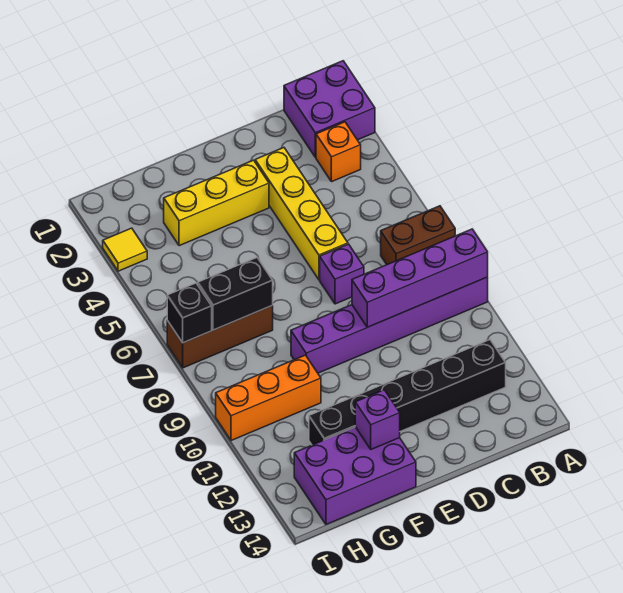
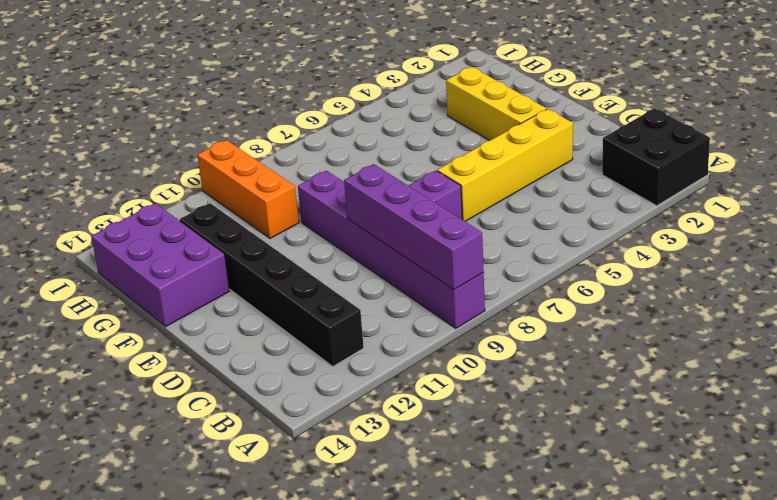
black brick A1:B2 level 1 -> purple brick A1:B2 level 1
none -> brown brick A7:B7 level 1
none -> orange brick B3 level 1
none -> brown brick G7:I7 level 1

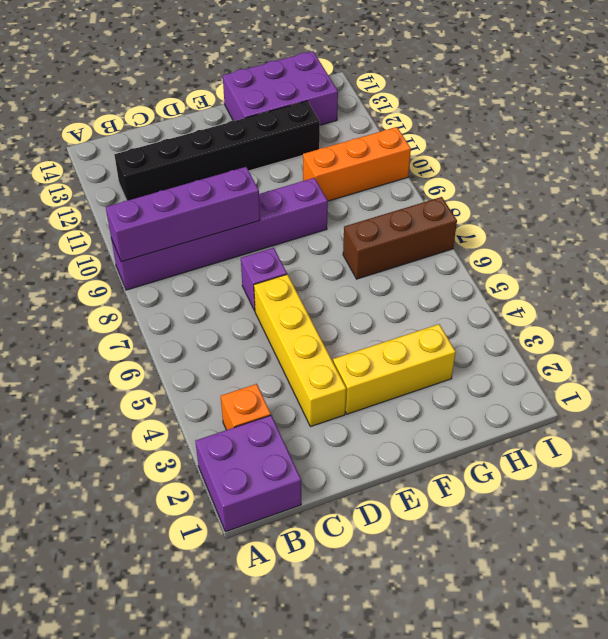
none -> brown brick A7:B7 level 1
none -> yellow tile I3 level 1
none -> purple brick F13 level 2

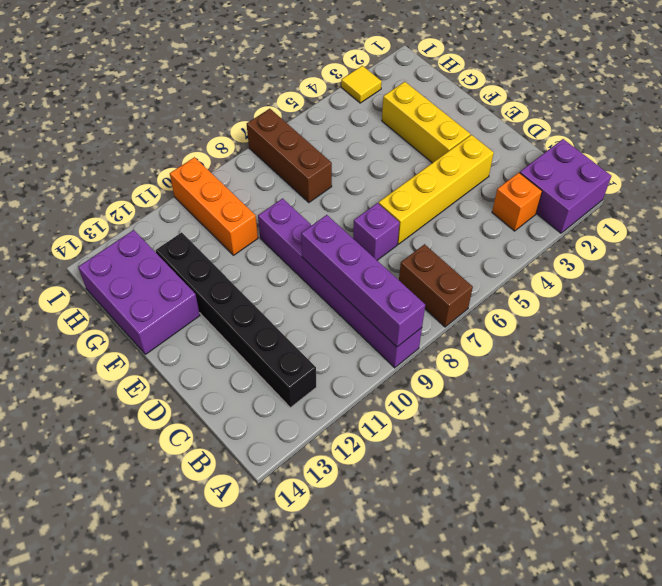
none -> purple brick F13 level 2
none -> black brick G7:H7 level 2
none -> black brick I7 level 2

